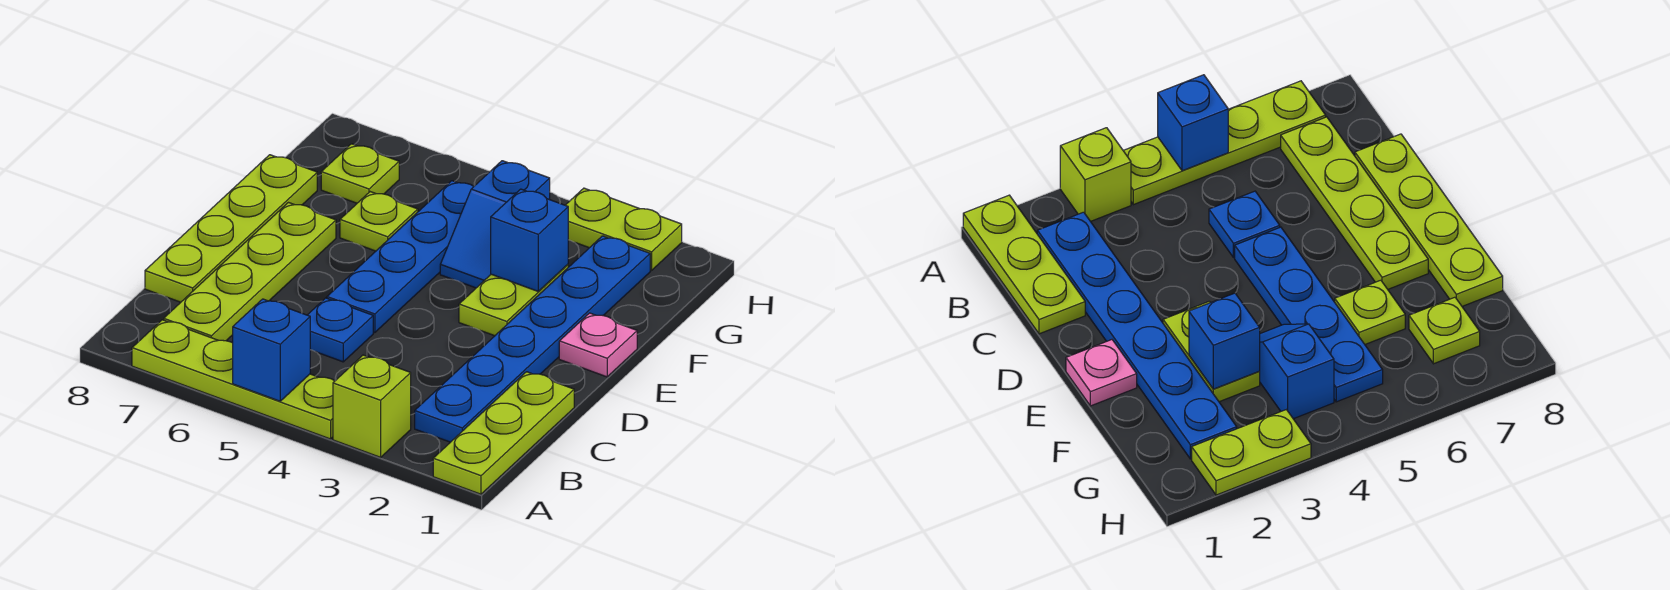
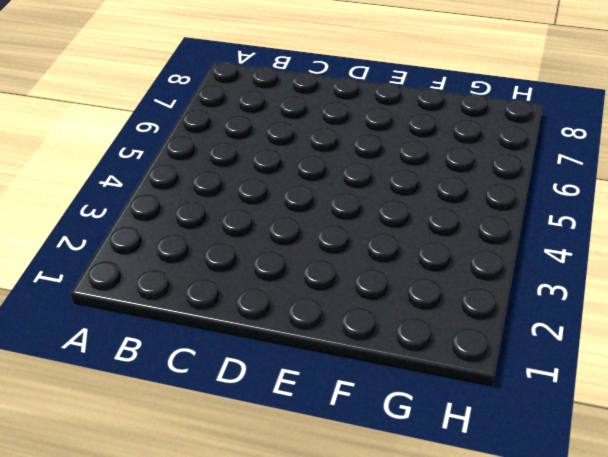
none -> lime plate A1:C1 level 1
none -> lime brick A3 level 1
none -> lime plate A4:A7 level 1

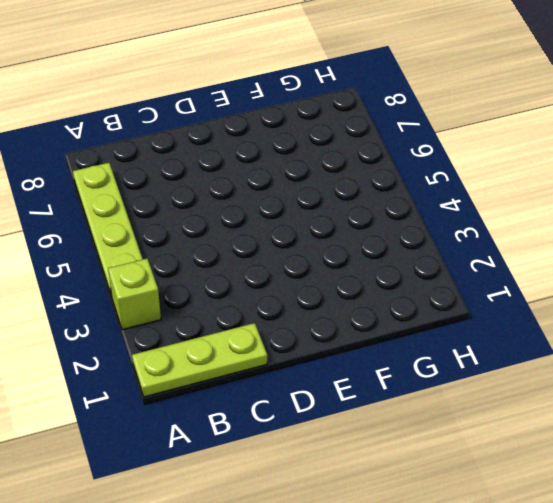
none -> blue plate B2:G2 level 1
none -> lime plate B7:E7 level 1
none -> blue plate C5 level 1

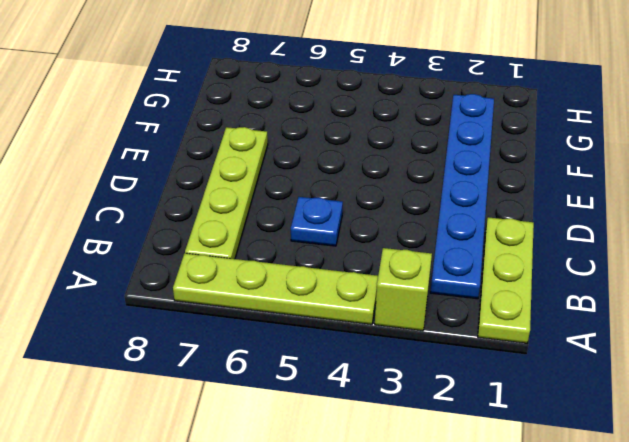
none -> lime plate C8:F8 level 1
none -> blue plate D5:G5 level 1
none -> pink plate E1 level 1

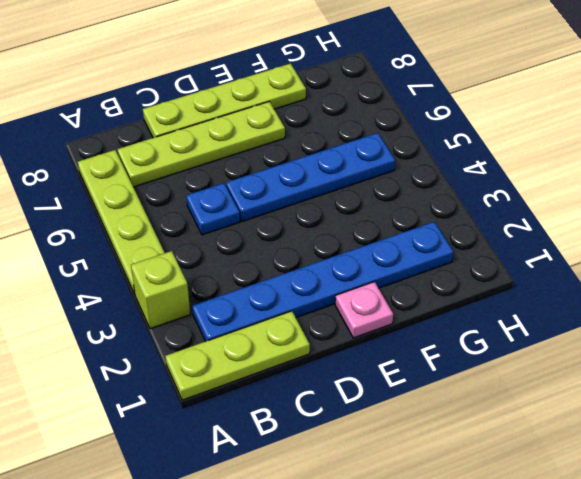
none -> lime plate E3:F3 level 1
none -> blue slope F4:G4 level 1 top G
none -> lime plate F6 level 1

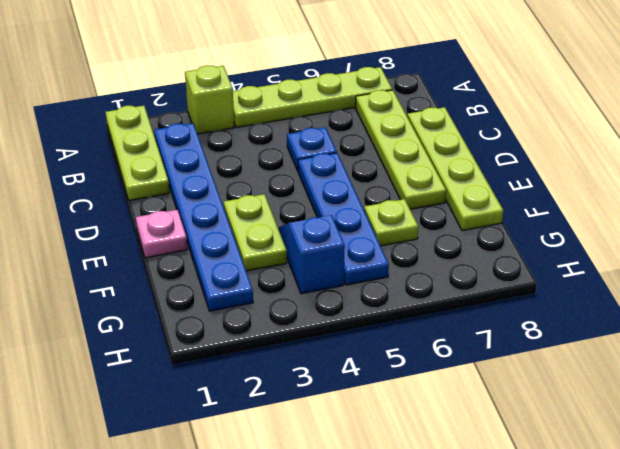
none -> lime plate G7 level 1
none -> lime plate H2:H3 level 1
none -> blue brick A5 level 2

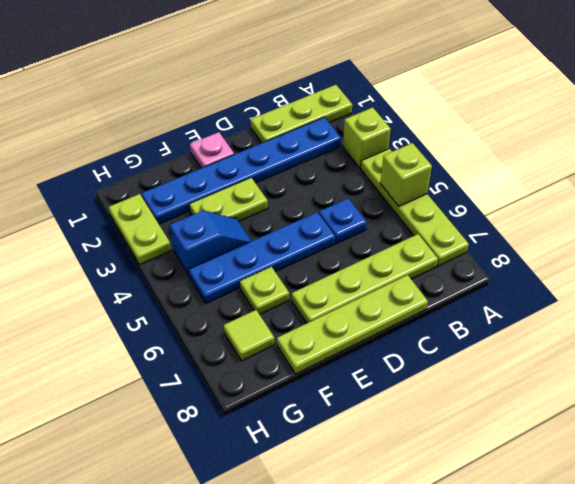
lime brick A5 level 2 -> blue brick A5 level 2
lime tile G7 level 1 -> lime plate G7 level 1
none -> blue brick F3 level 2

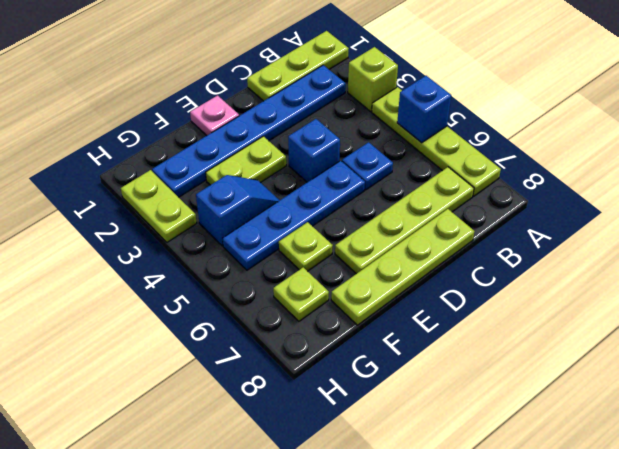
blue brick D4 level 1 -> blue brick F3 level 2

